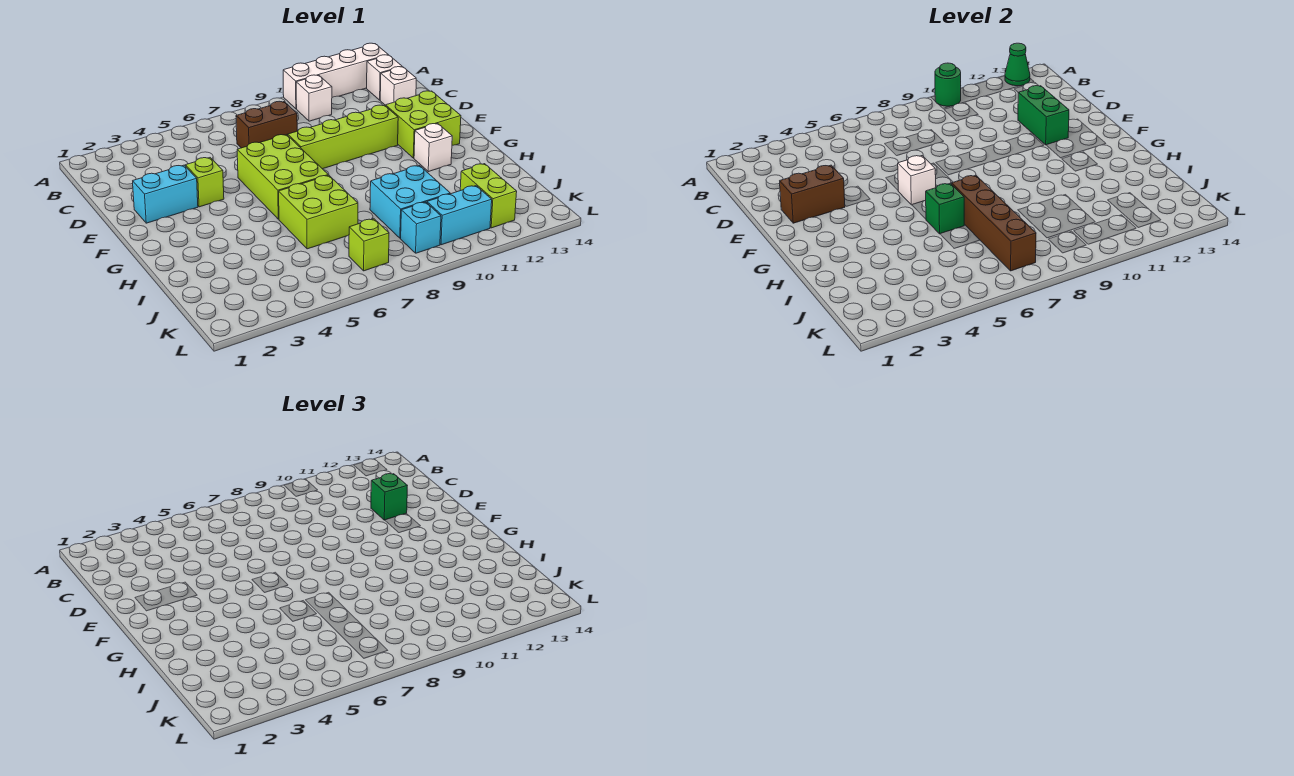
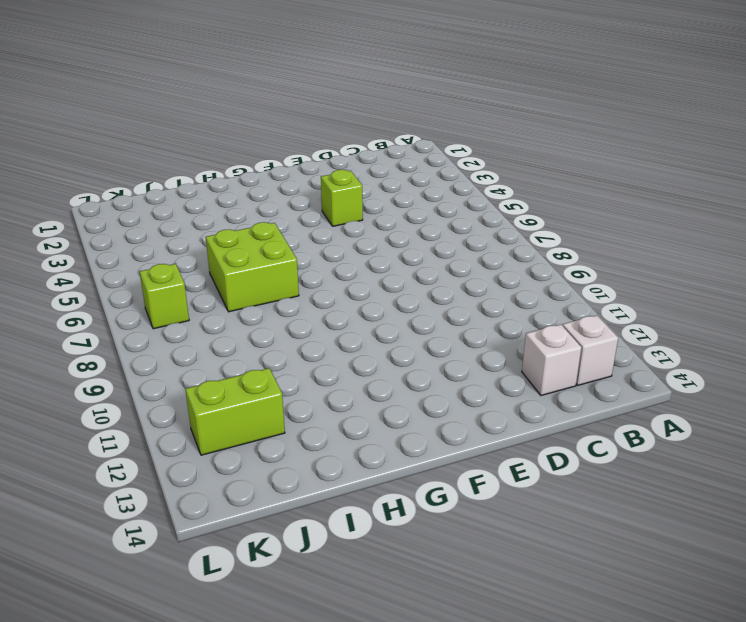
none -> white brick A10:A13 level 1
none -> white brick B10 level 1
none -> brown brick C7:C8 level 1

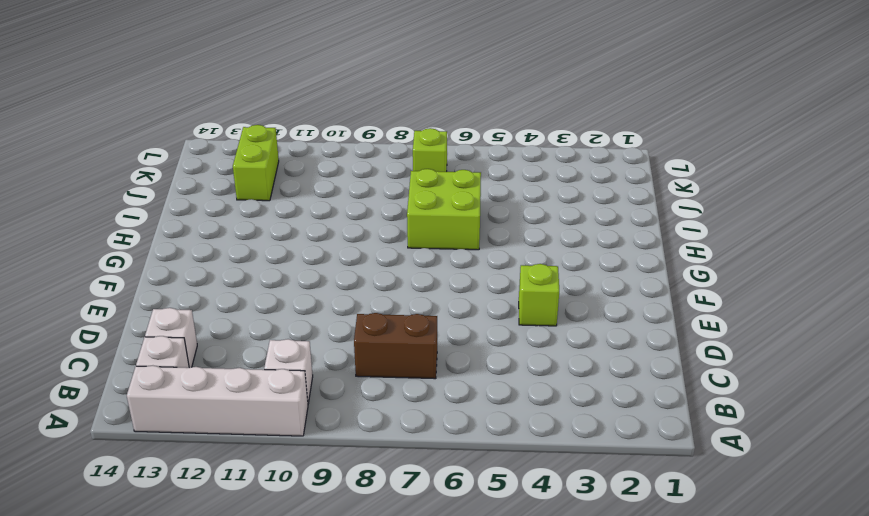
none -> cyan brick E2:E3 level 1
none -> lime brick E6:G7 level 1
none -> lime brick E8:E11 level 1

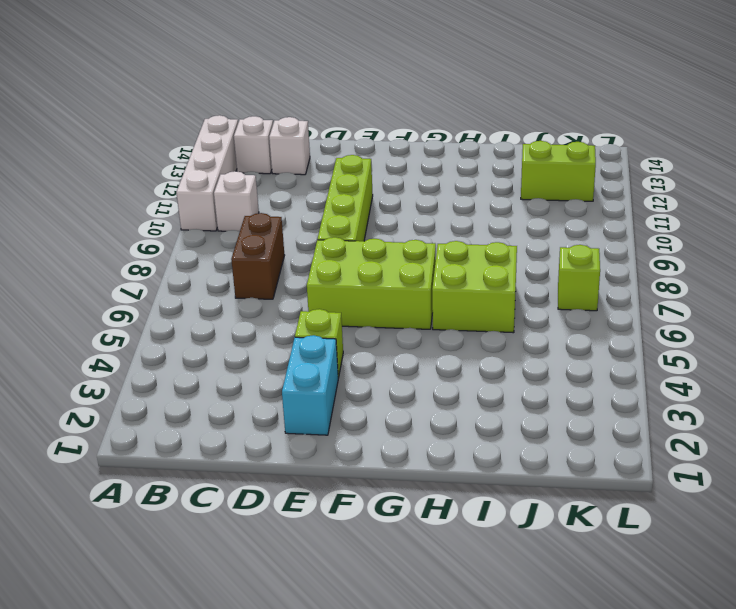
none -> lime brick E12:F13 level 1
none -> white brick G12 level 1
none -> cyan brick I9:J10 level 1

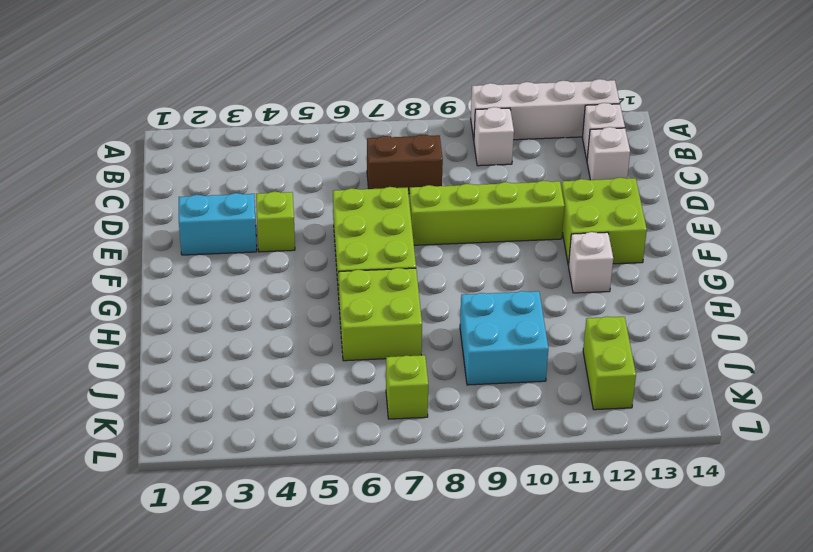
none -> cyan brick K9 level 1
none -> cyan brick K10:K11 level 1
none -> green round brick A10 level 2

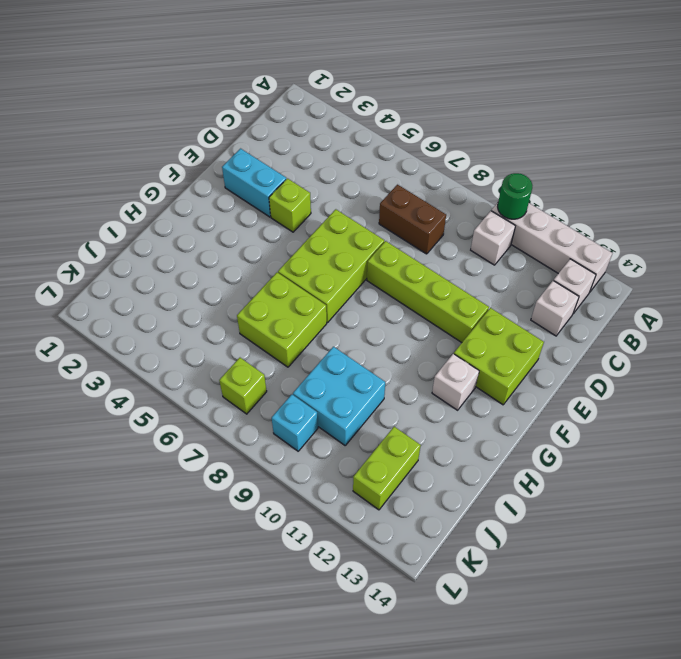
none -> cyan brick K10:K11 level 1
none -> green cone A13 level 2
none -> green brick D12:E12 level 2

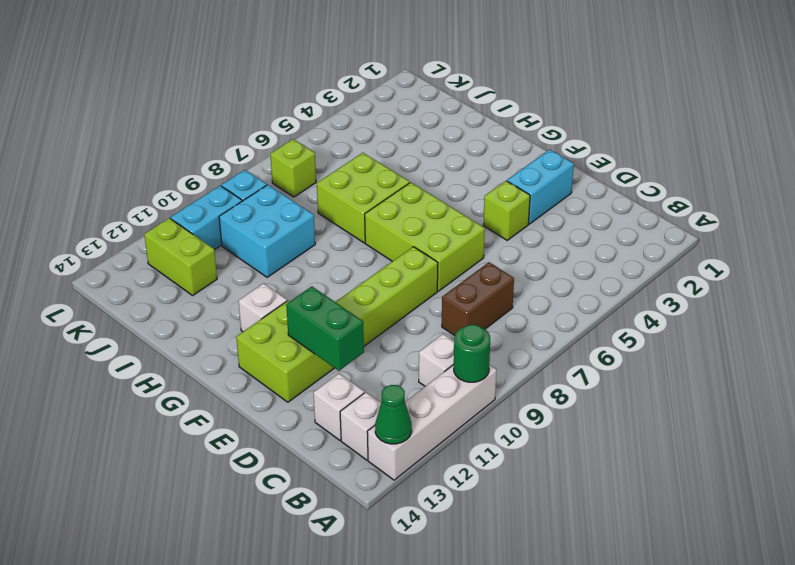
none -> brown brick E2:E3 level 2
none -> white brick F6 level 2
none -> green brick H6 level 2

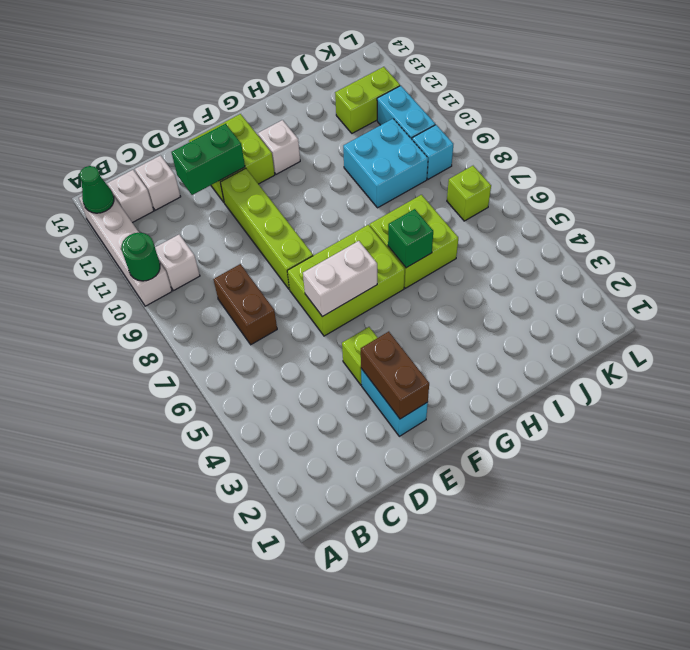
white brick E6:F6 level 2 -> white brick F6 level 2
none -> brown brick H7:K7 level 2
none -> green brick D12 level 3

